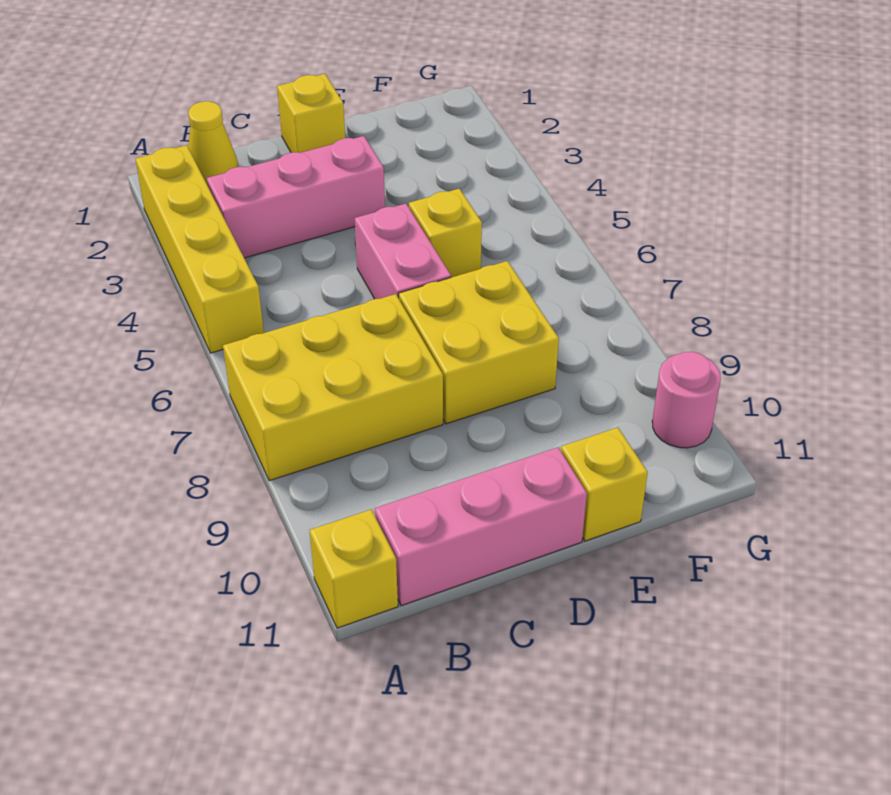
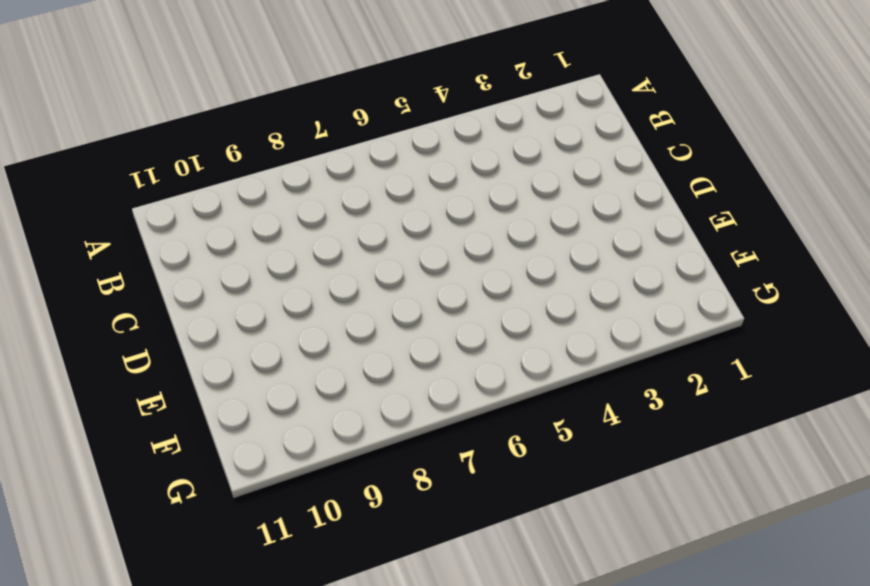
none -> yellow brick A2:A5 level 1
none -> yellow brick A7:C8 level 1
none -> yellow brick A11 level 1

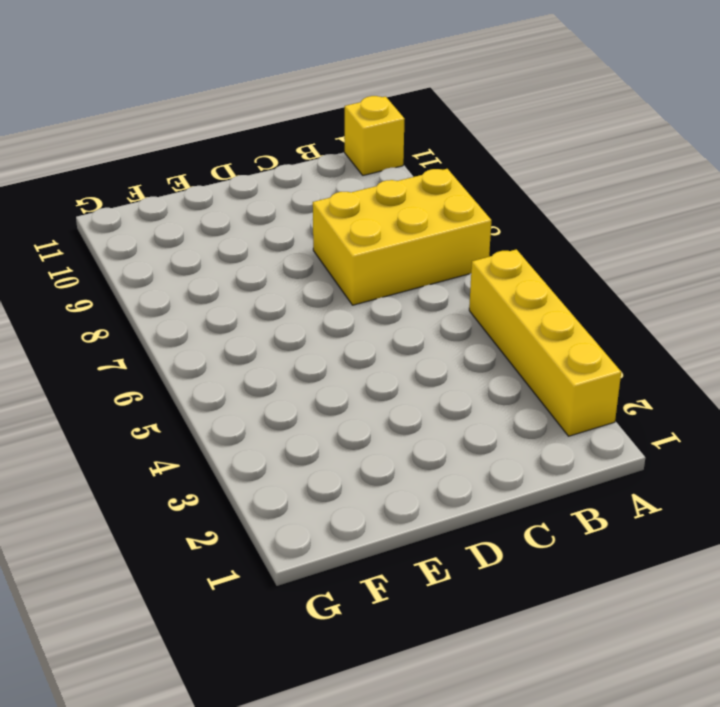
none -> yellow cone B1 level 1
none -> pink brick B3:D3 level 1
none -> pink brick B11:D11 level 1

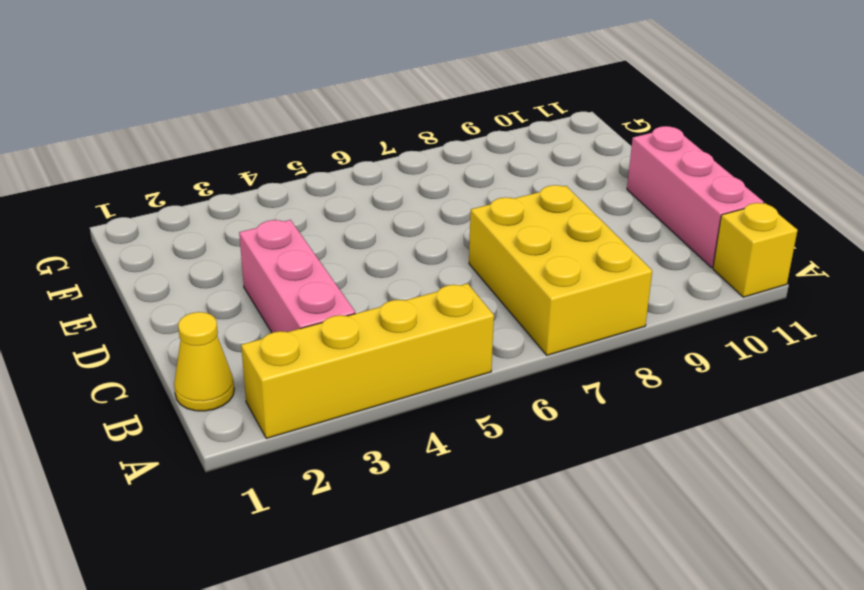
none -> yellow brick D1 level 1
none -> pink brick D5:D6 level 1
none -> yellow brick D7:E8 level 1

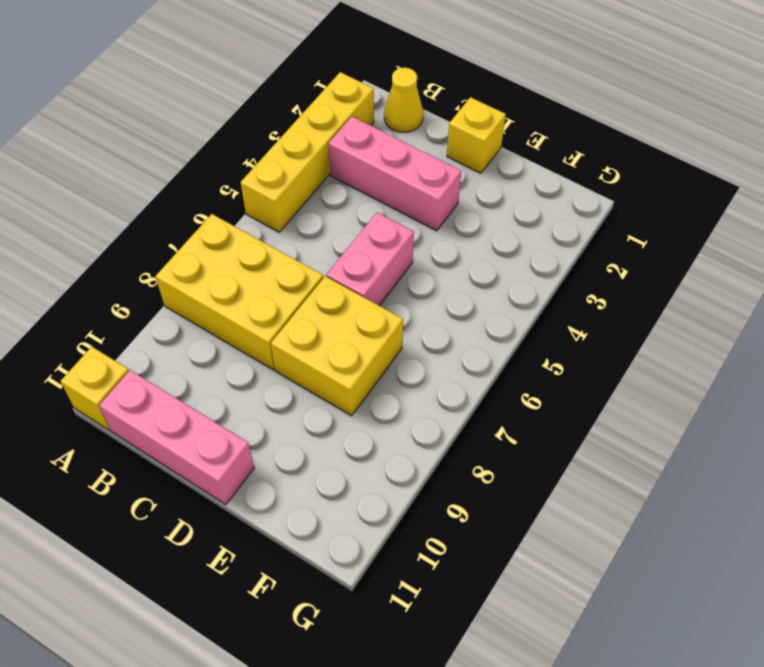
none -> yellow brick E5 level 1
none -> yellow brick E11 level 1
none -> pink round brick G10 level 1

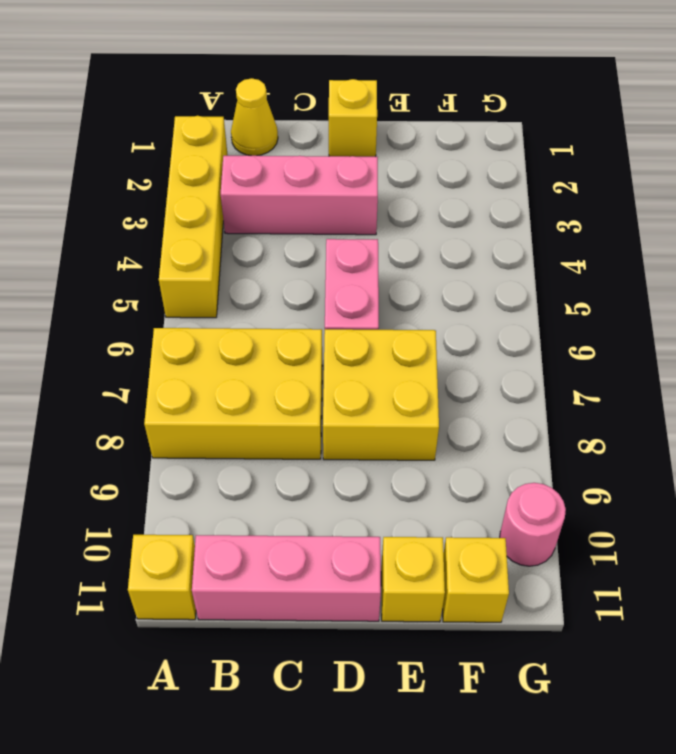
yellow brick F11 level 1 -> yellow brick E5 level 1

